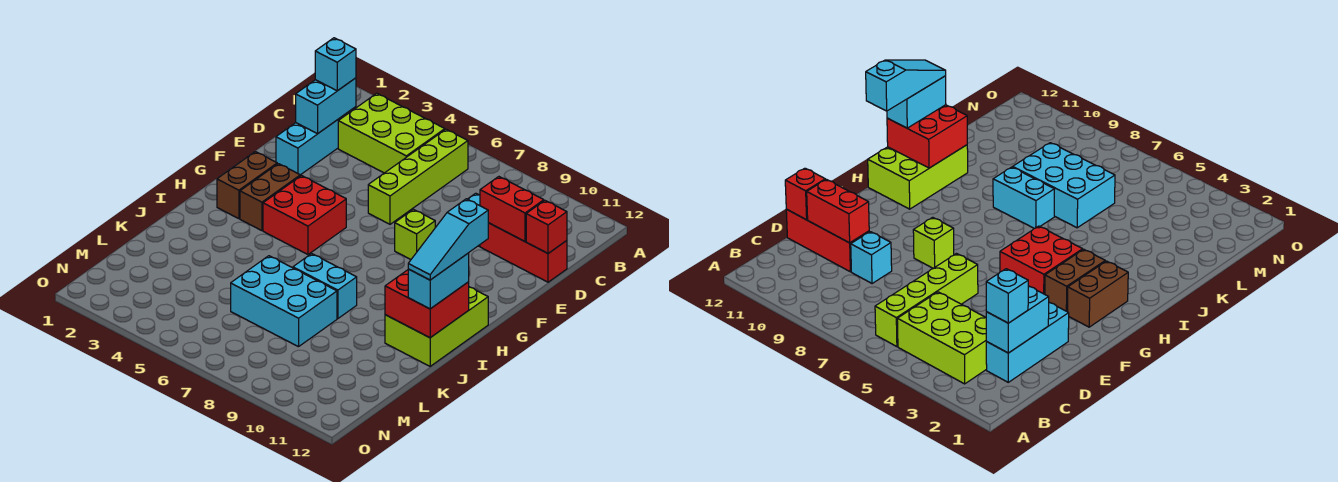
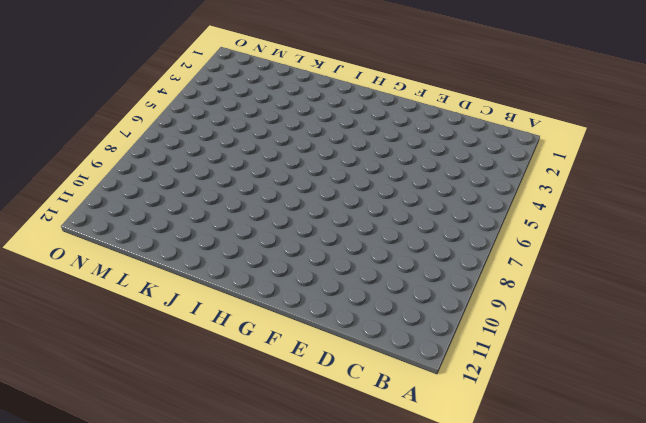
none -> lime brick B3:C5 level 1
none -> lime brick B6:E6 level 1
none -> cyan brick C2:E2 level 1

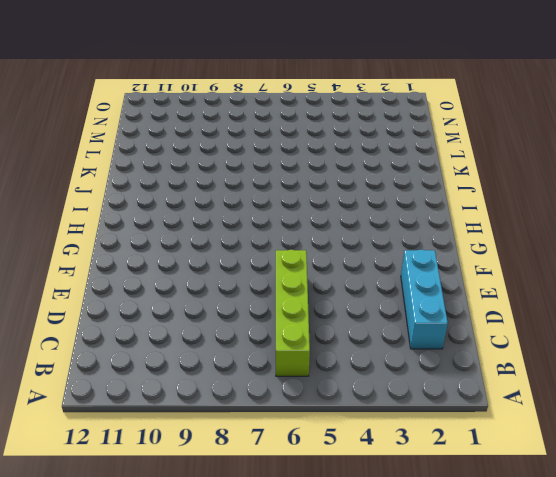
none -> lime brick B3:C5 level 1
none -> cyan brick D9 level 1
none -> red brick D10:D12 level 1

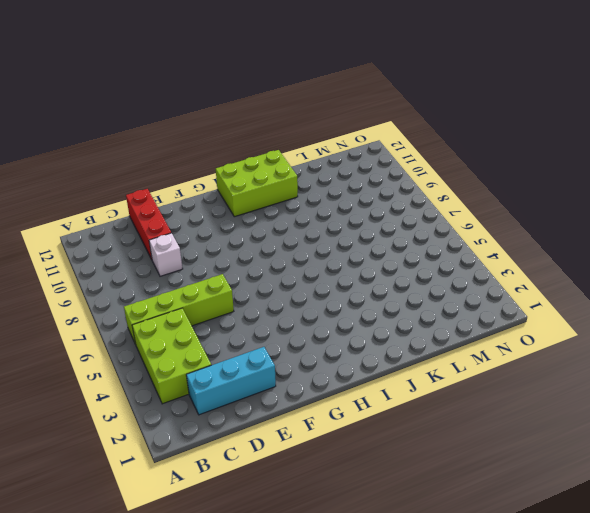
white brick D9 level 1 -> cyan brick D9 level 1
none -> lime brick F8 level 1
none -> brown brick G2:H2 level 1
none -> brown brick G3:H3 level 1

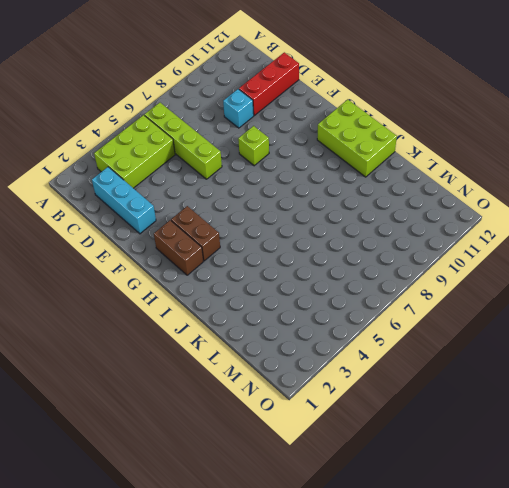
none -> red brick G4:H5 level 1
none -> cyan brick J7:J8 level 1
none -> cyan brick K6:L8 level 1

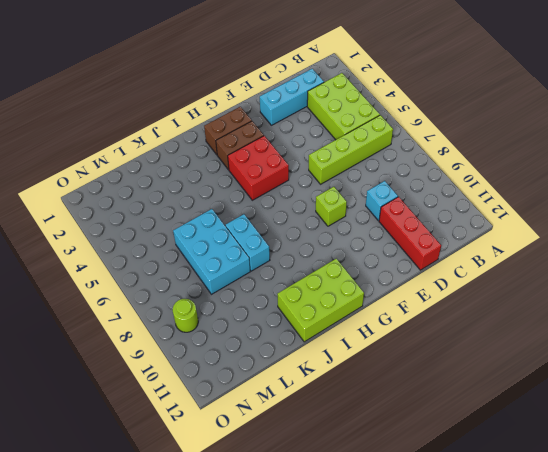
lime round brick N9 level 1 -> none
none -> cyan brick C2:D2 level 2
none -> red brick D10:D11 level 2
none -> red brick D12 level 2

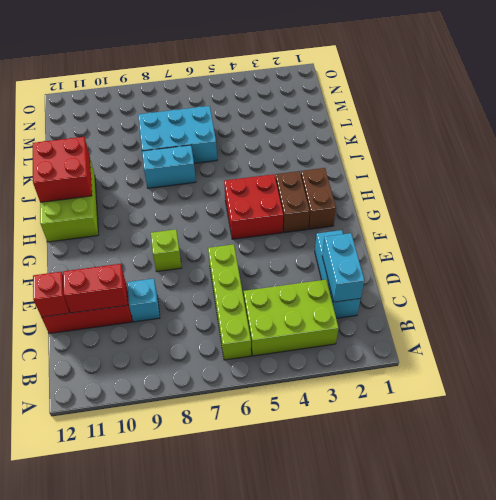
none -> cyan brick C2 level 3
none -> cyan brick I12:J12 level 3
none -> cyan slope H12:J12 level 4 top H

